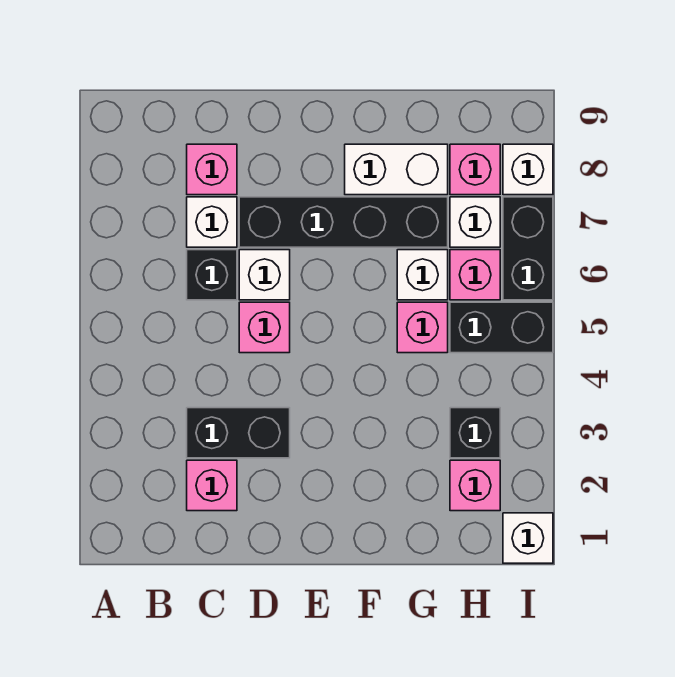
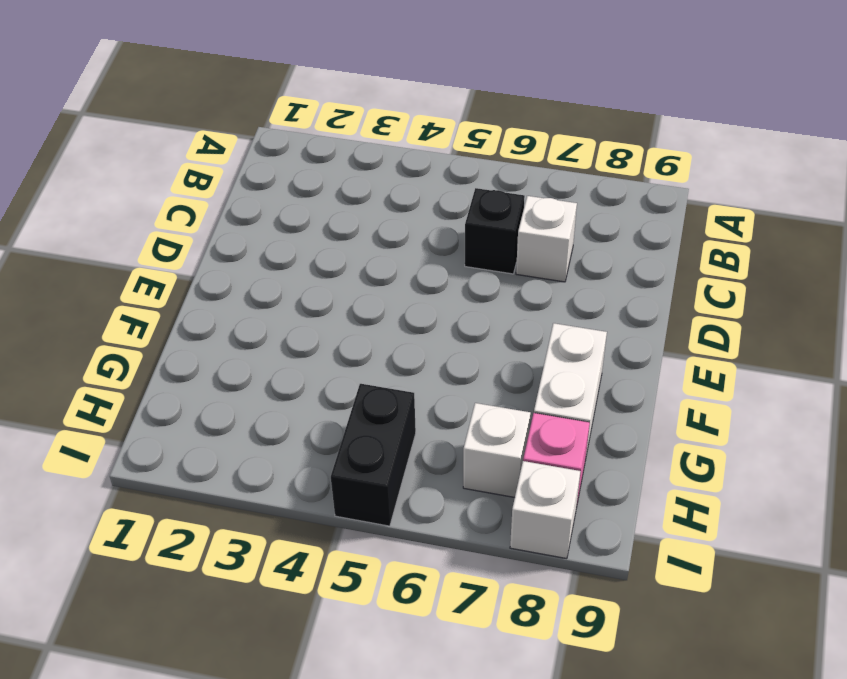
none -> pink brick C2 level 1
none -> black brick C3:D3 level 1
none -> pink brick C8 level 1

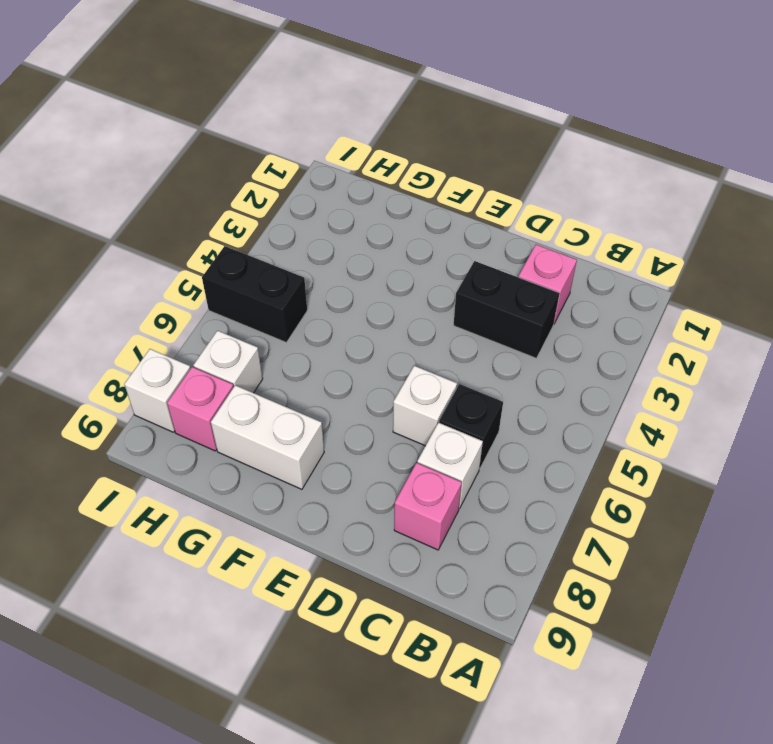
none -> pink brick D5 level 1
none -> black brick D7:G7 level 1
none -> pink brick G5 level 1

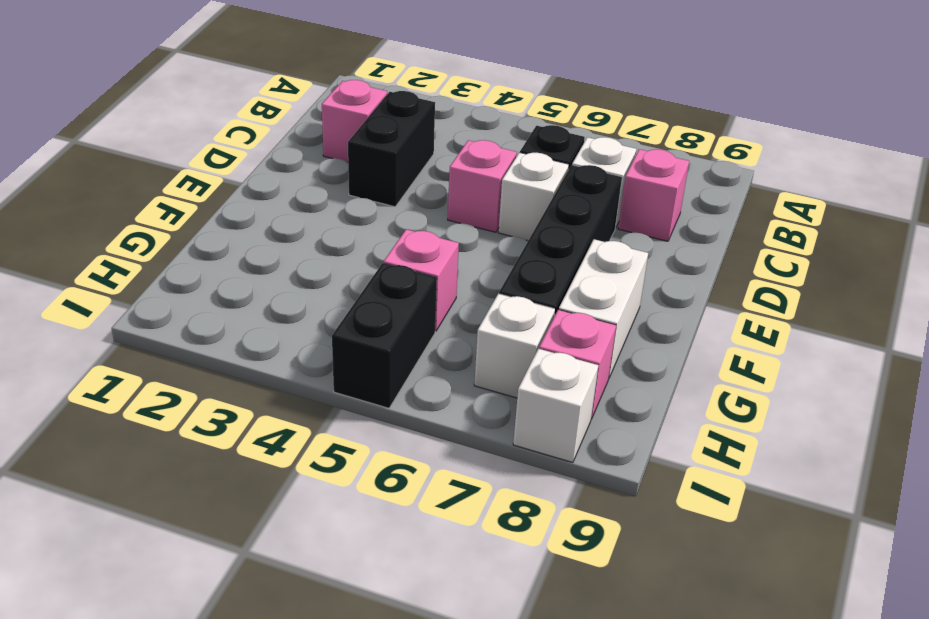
none -> white brick G6 level 1
none -> pink brick H2 level 1
none -> black brick H3 level 1

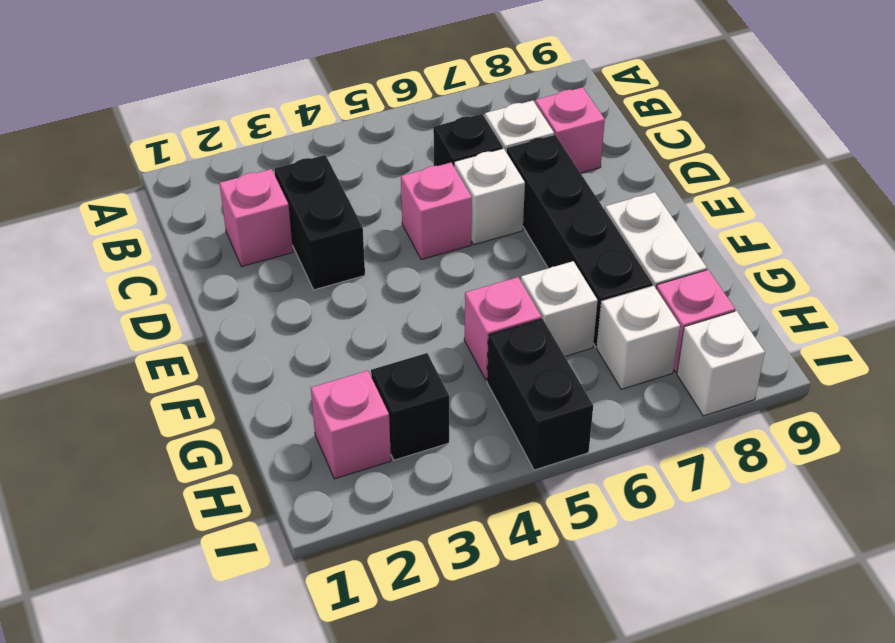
none -> pink brick H6 level 1
none -> white brick I1 level 1
none -> black brick I6:I7 level 1

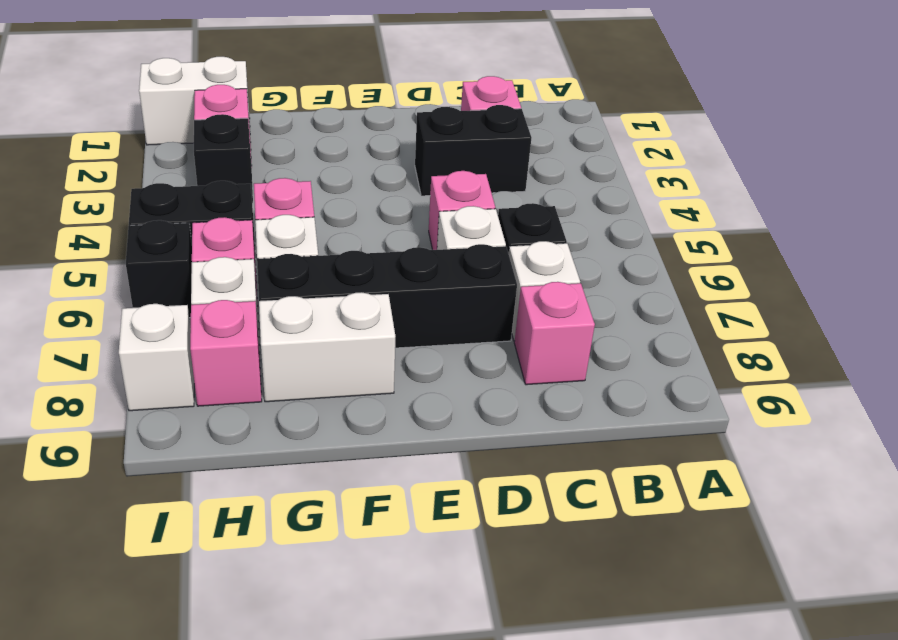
white brick H1:I1 level 1 -> white brick I1 level 1
black brick I6 level 1 -> black brick I6:I7 level 1

